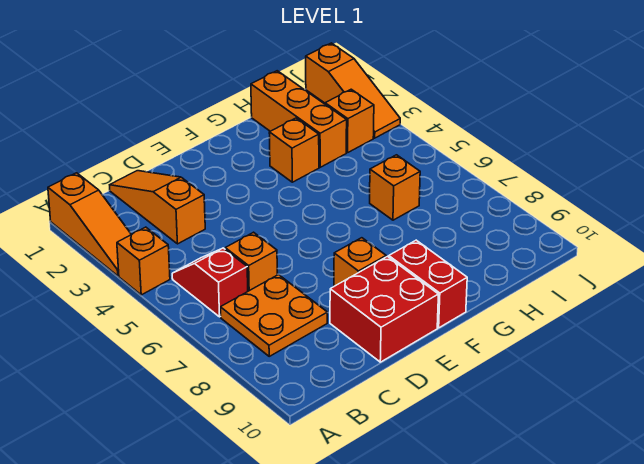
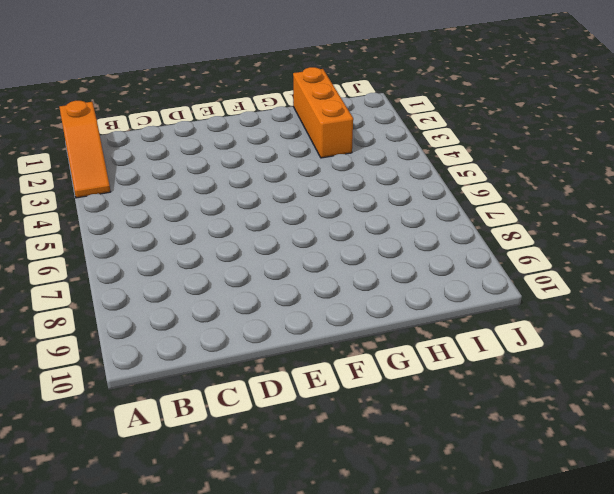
none -> orange brick A4 level 1
none -> red slope B5:B6 level 1 top 6
none -> orange plate B7:C8 level 1

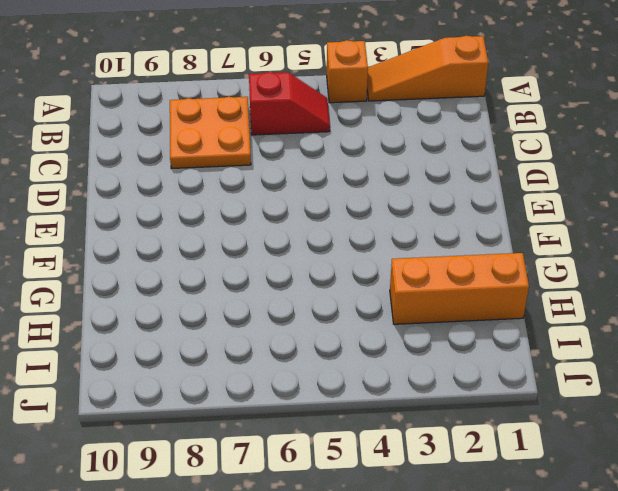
none -> orange slope C1:C3 level 1 top 3
none -> orange brick C6 level 1
none -> red brick D9:E10 level 1

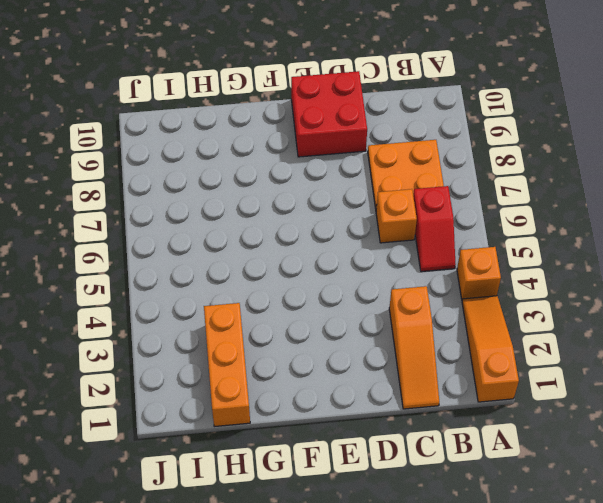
none -> orange brick E8 level 1
none -> red brick F9:F10 level 1
none -> orange brick G3 level 1

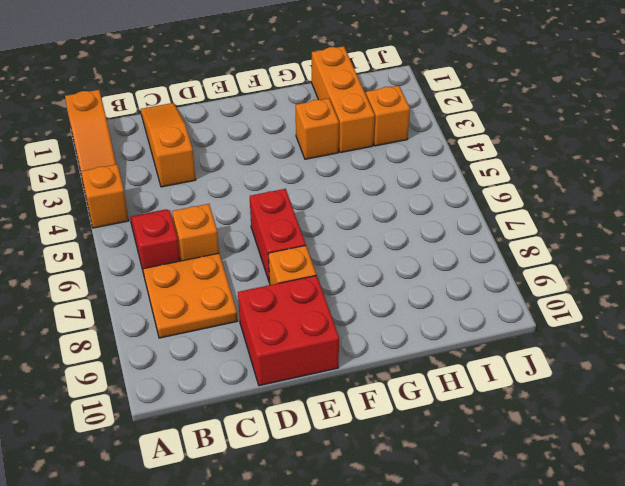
red brick E6:E7 level 1 -> red brick F9:F10 level 1
none -> orange brick H6 level 1
none -> orange slope J1:J3 level 1 top 1

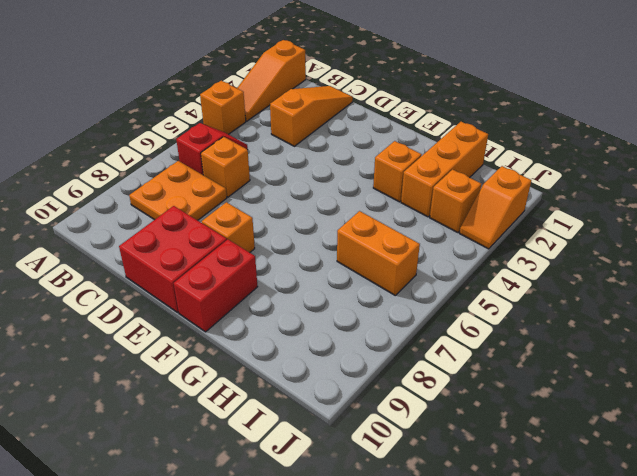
orange brick H6:I6 level 1 -> orange brick H6 level 1
orange slope J2:J3 level 1 top 2 -> orange slope J1:J3 level 1 top 1

